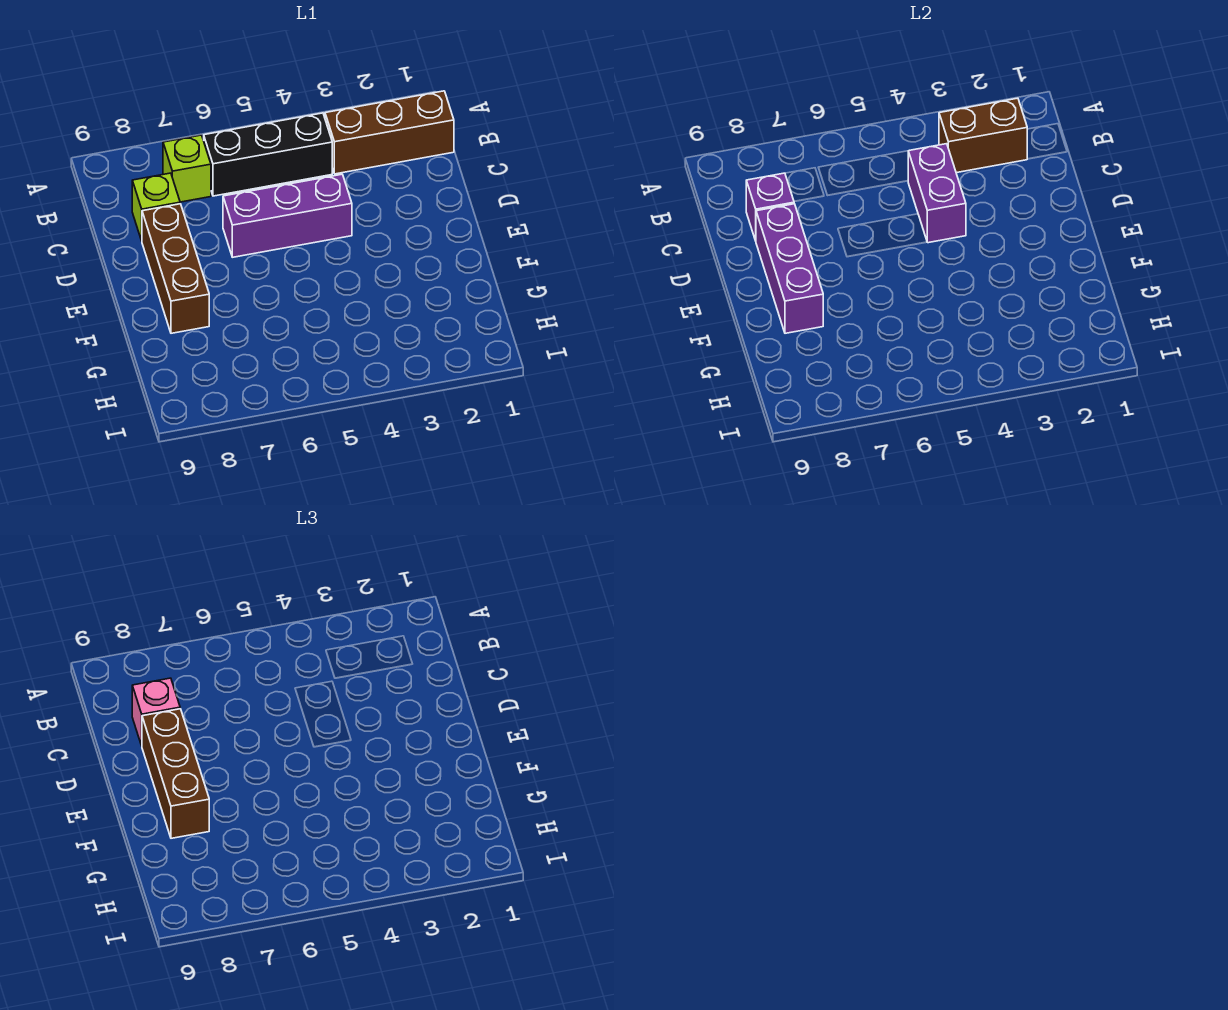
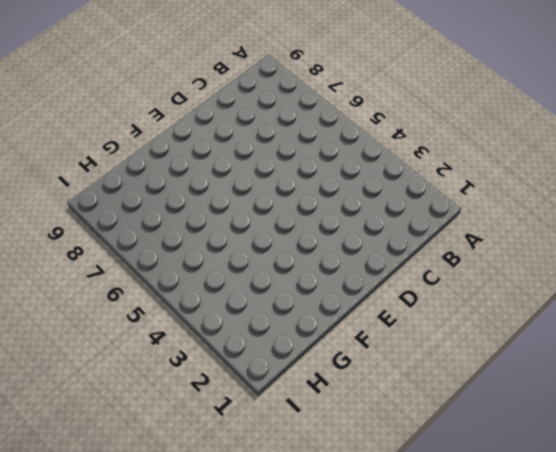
none -> brown brick B1:B3 level 1
none -> black brick B4:B6 level 1
none -> lime brick B7 level 1

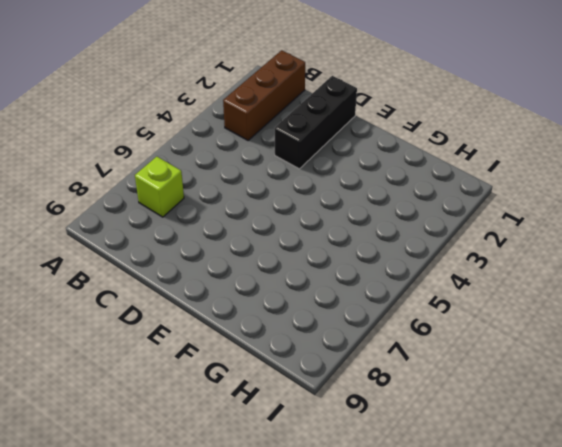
black brick D1:D3 level 1 -> black brick B4:B6 level 1
none -> lime brick C8 level 1
none -> purple brick D4:D6 level 1
none -> brown brick D8:F8 level 1

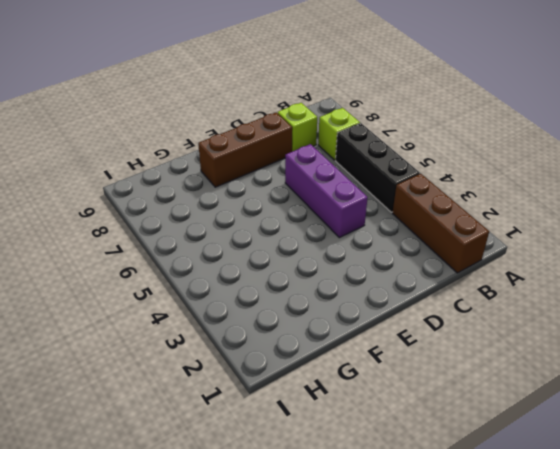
none -> brown brick B2:B3 level 2
none -> purple brick C4:D4 level 2
none -> purple brick C8 level 2

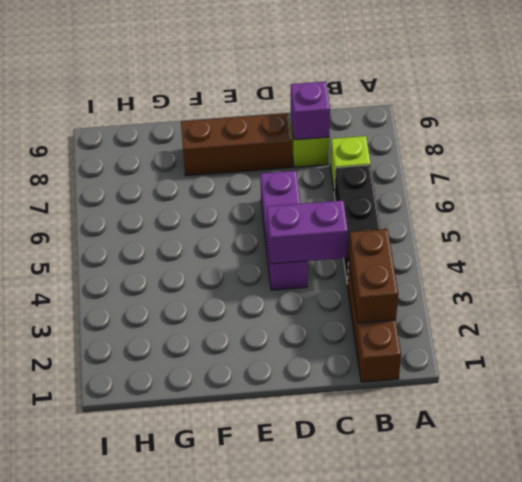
none -> purple brick D8:F8 level 2
none -> pink brick C8 level 3
none -> brown brick D8:F8 level 3

